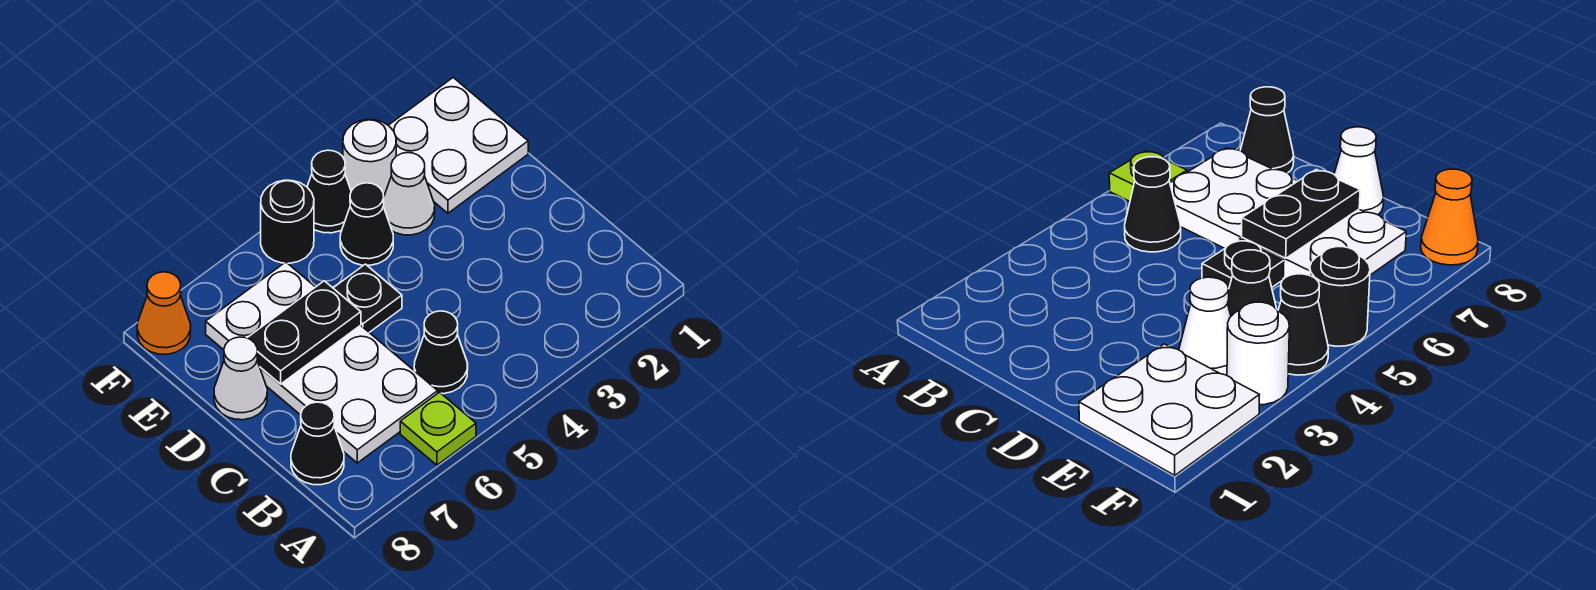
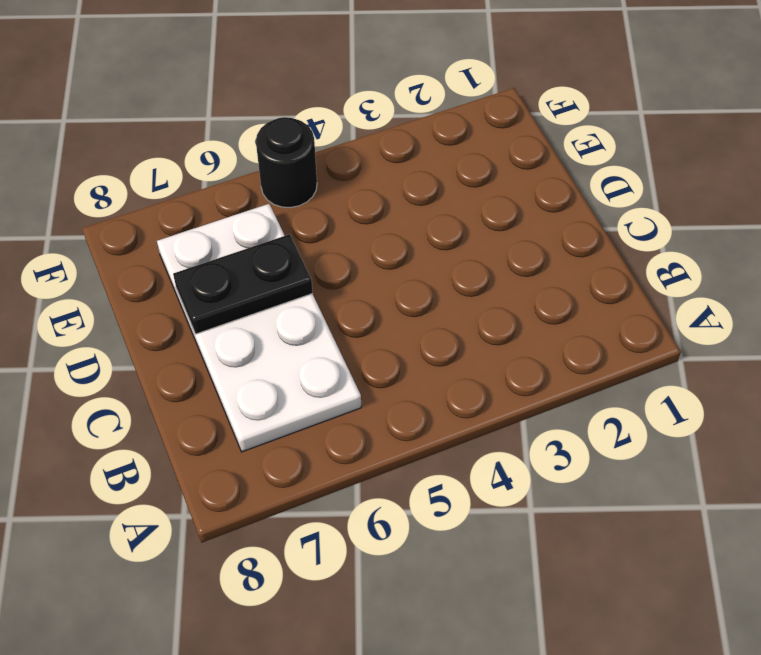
none -> lime plate A6 level 1
none -> black cone B5 level 1
none -> black cone B8 level 1

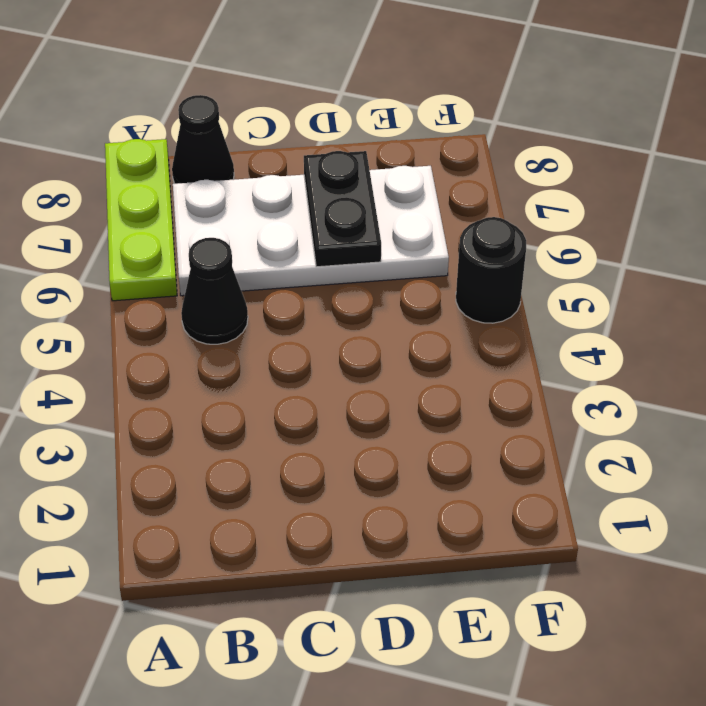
lime plate A6:A8 level 1 -> lime plate A6 level 1
none -> black plate D5 level 1
none -> white cone D8 level 1
none -> white plate E1:F2 level 1

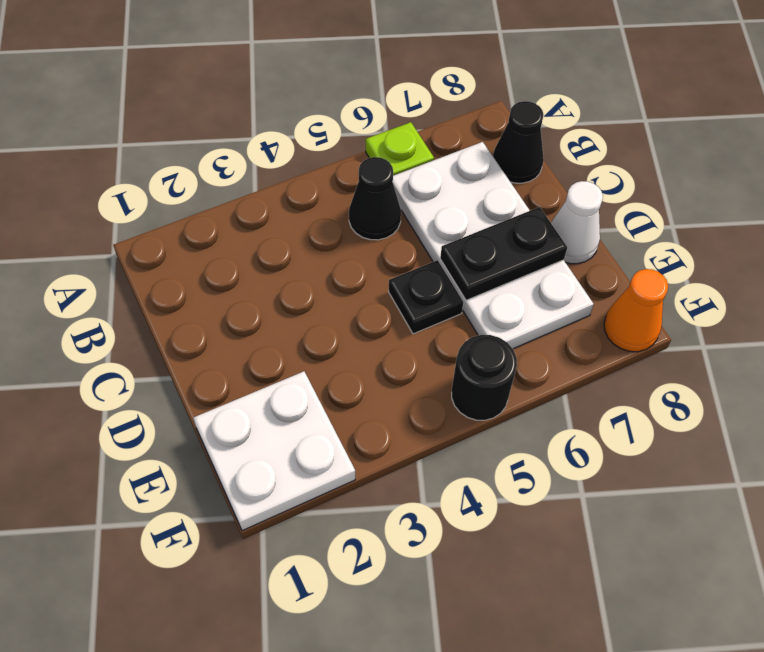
none -> white cone E3 level 1
none -> black cone E4 level 1
none -> white round brick F3 level 1

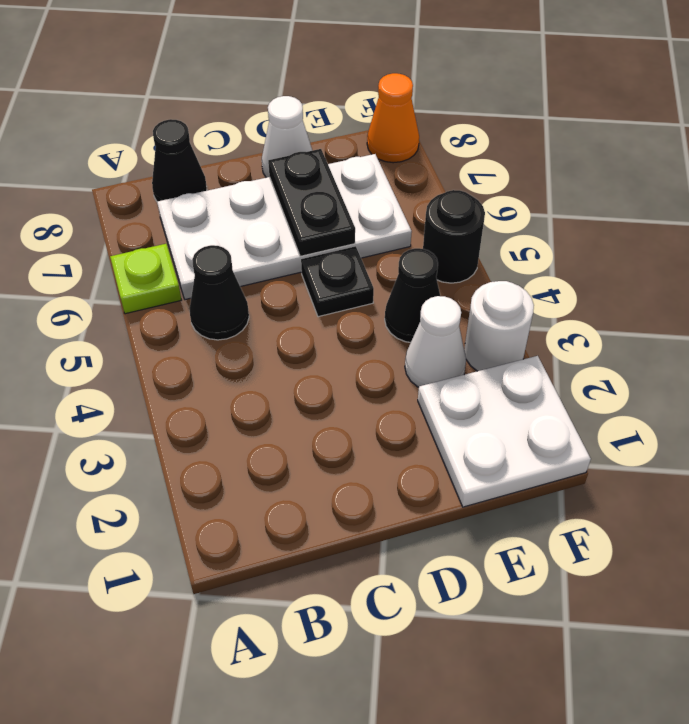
none -> black cone F4 level 1

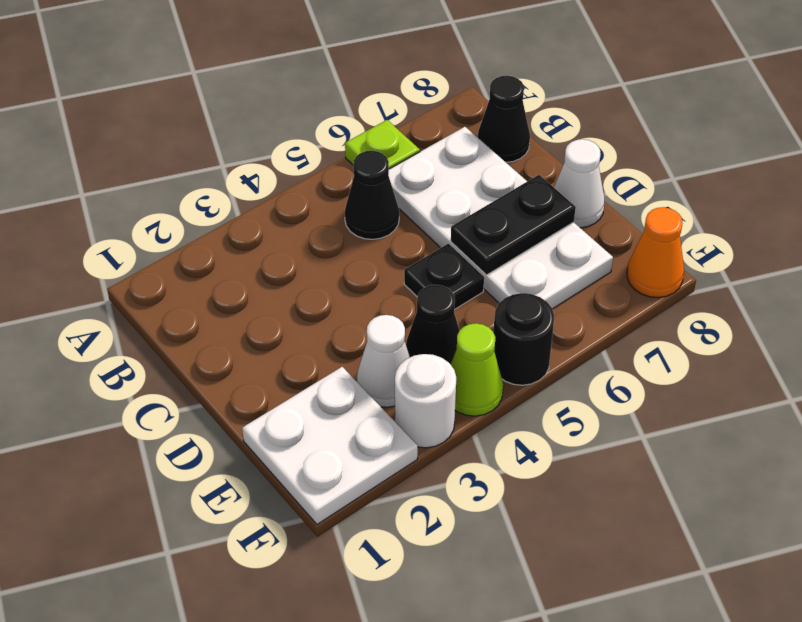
lime cone F4 level 1 -> black cone F4 level 1

